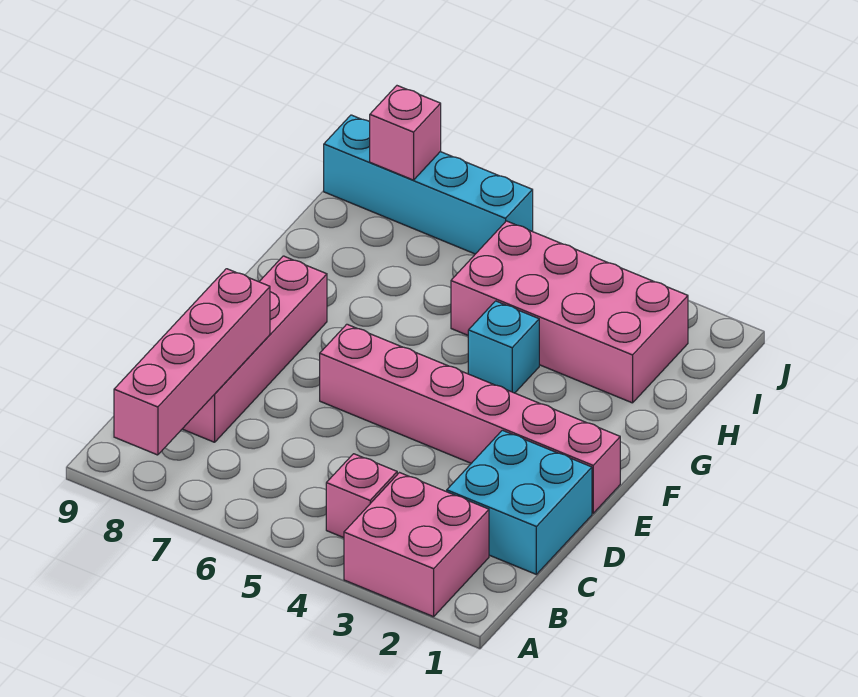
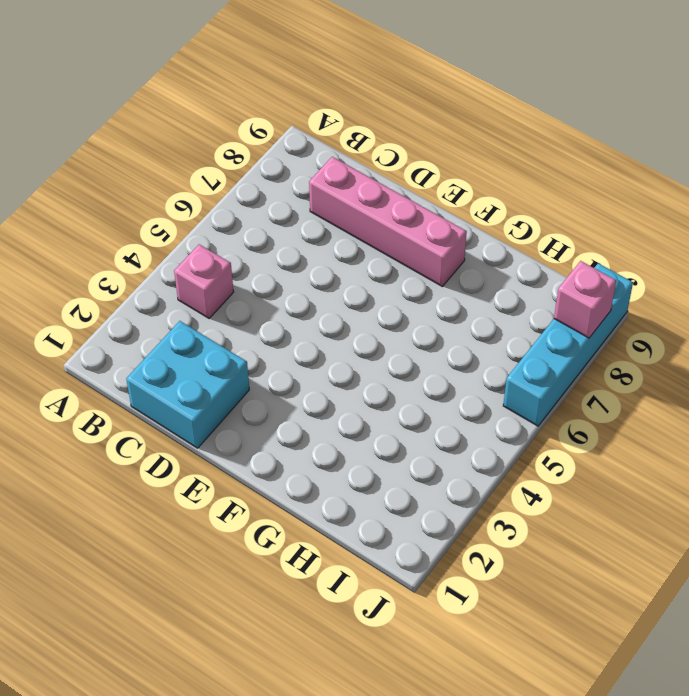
none -> pink brick A2:B3 level 1
none -> pink brick E1:E6 level 1

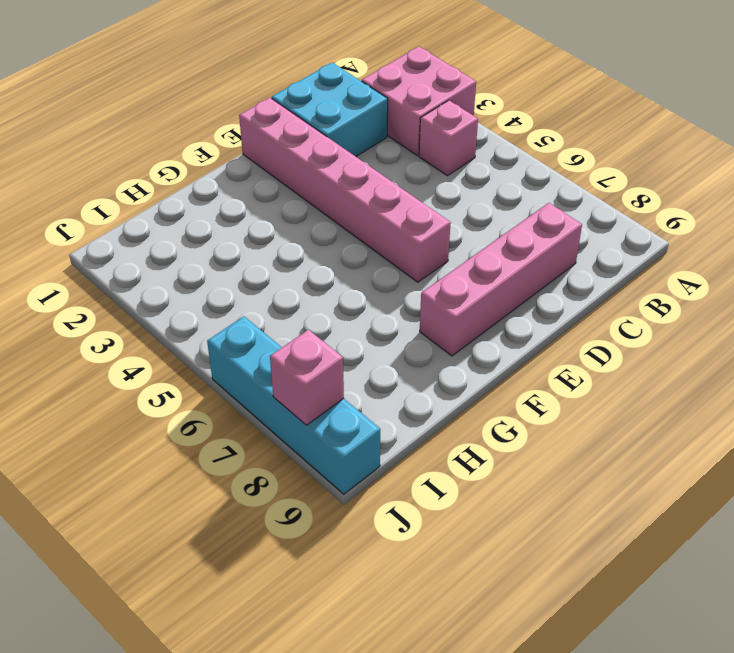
none -> cyan brick G4 level 1
none -> pink brick H2:I5 level 1

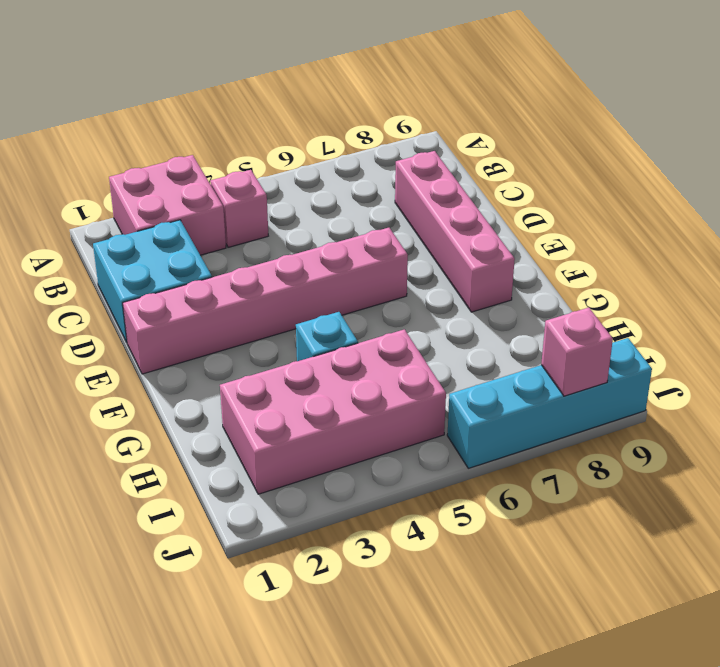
none -> pink brick A8:D8 level 2

